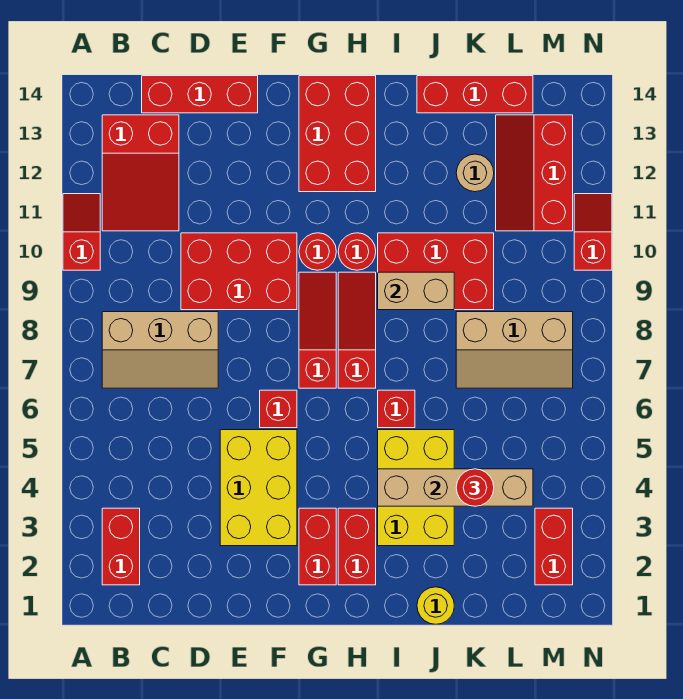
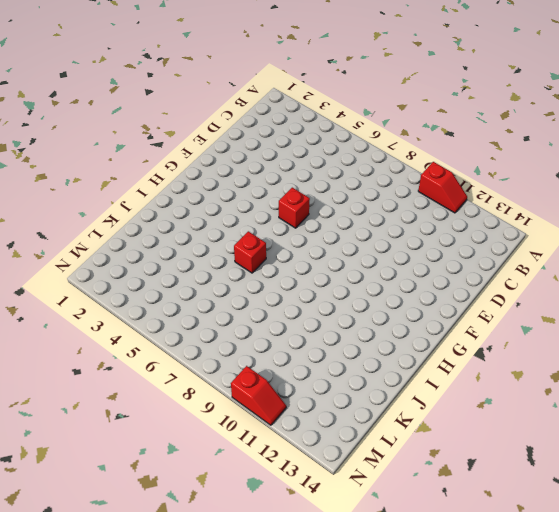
none -> red brick B2:B3 level 1
none -> tan slope B7:D8 level 1 top 8
none -> red slope B11:C13 level 1 top 13

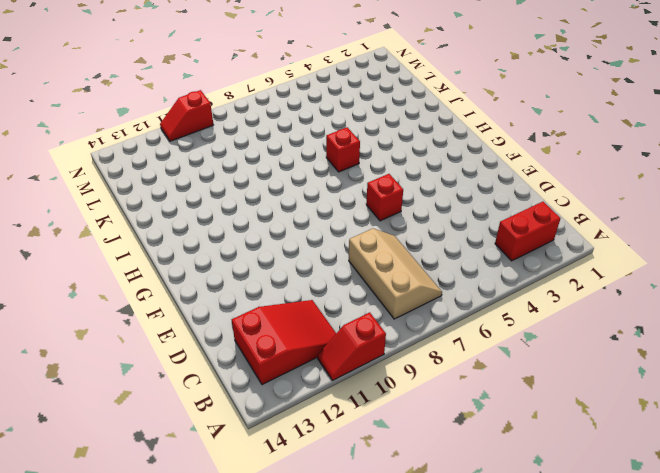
none -> red brick C14:E14 level 1
none -> red brick D9:F10 level 1
none -> yellow brick E3:F5 level 1

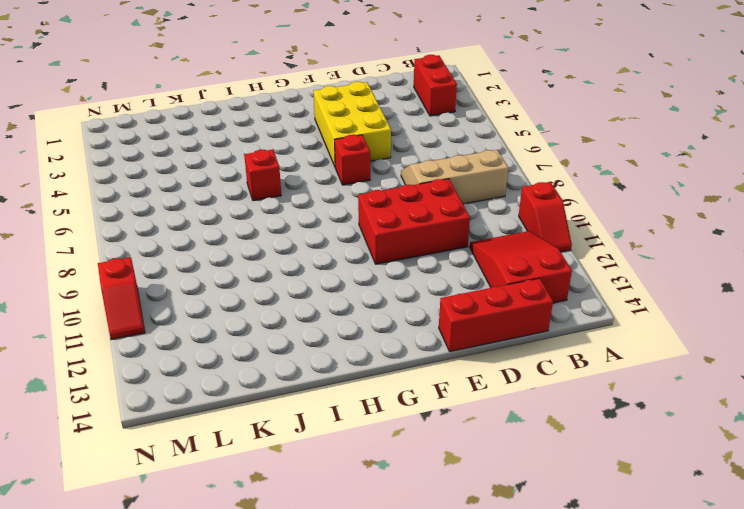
none -> red brick G2:G3 level 1
none -> red slope G7:G9 level 1 top 7
none -> red round brick G10 level 1

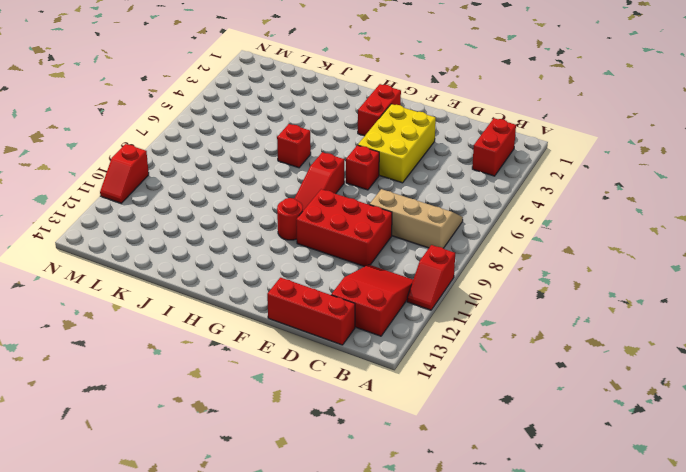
none -> red brick G12:H14 level 1
none -> red brick H2:H3 level 1
none -> red slope H7:H9 level 1 top 7

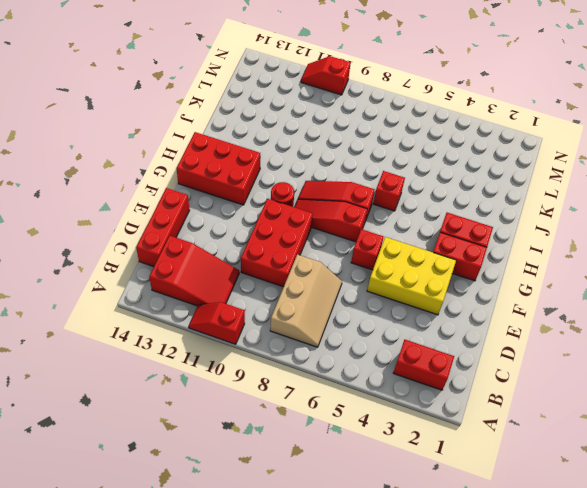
none -> red round brick H10 level 1
none -> yellow brick I3:J5 level 1
none -> red brick I9:K10 level 1

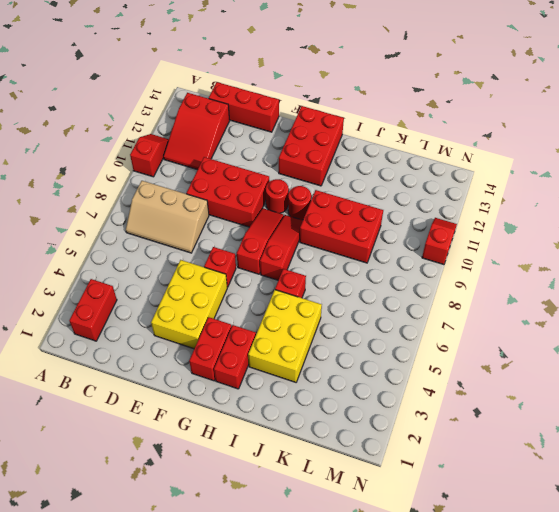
none -> yellow round brick J1 level 1
none -> red brick J14:L14 level 1
none -> tan slope K7:M8 level 1 top 8

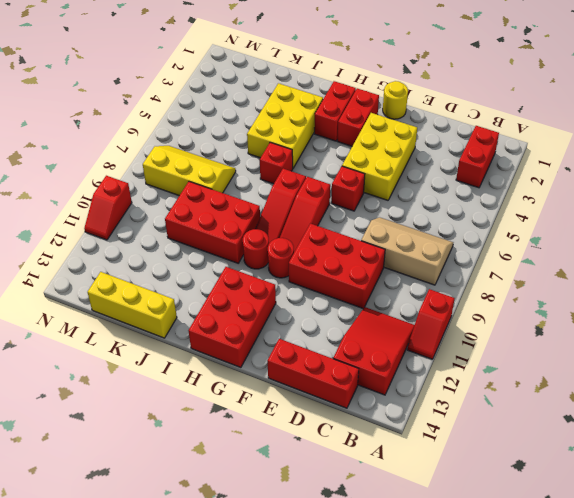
yellow round brick F1 level 1 -> yellow round brick J1 level 1
yellow brick J14:L14 level 1 -> red brick J14:L14 level 1
yellow slope K7:M8 level 1 top 8 -> tan slope K7:M8 level 1 top 8
none -> tan round brick K12 level 1
none -> red slope L11:M13 level 1 top M
none -> red brick M2:M3 level 1

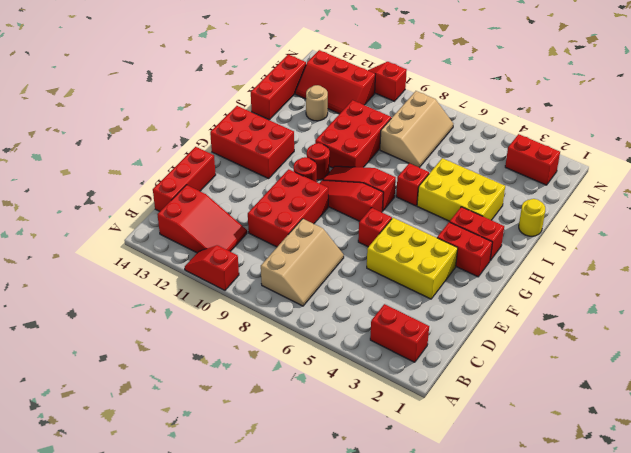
none -> tan brick I4:L4 level 2
none -> tan brick I9:J9 level 2
none -> red round brick K4 level 3

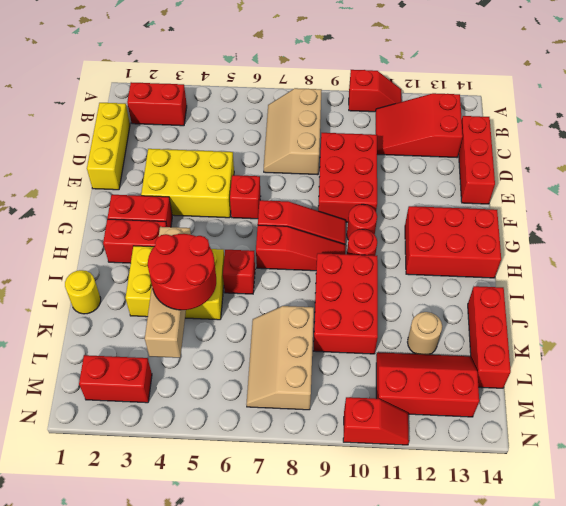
yellow brick C1:E1 level 1 -> none
red round brick J4:K5 level 3 -> red round brick K4 level 3
none -> tan brick I9:J9 level 2

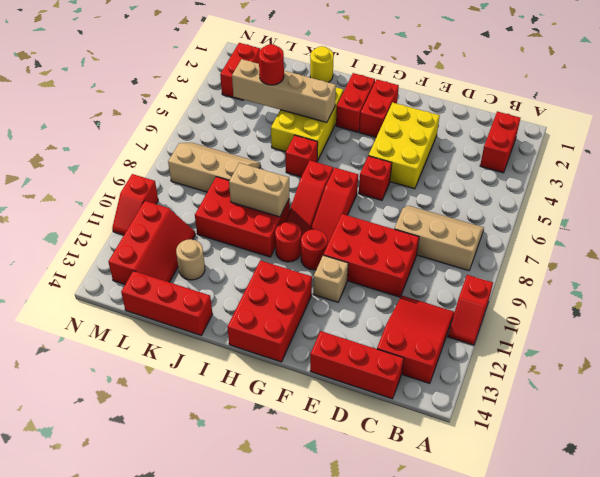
tan brick F11 level 1 -> none

